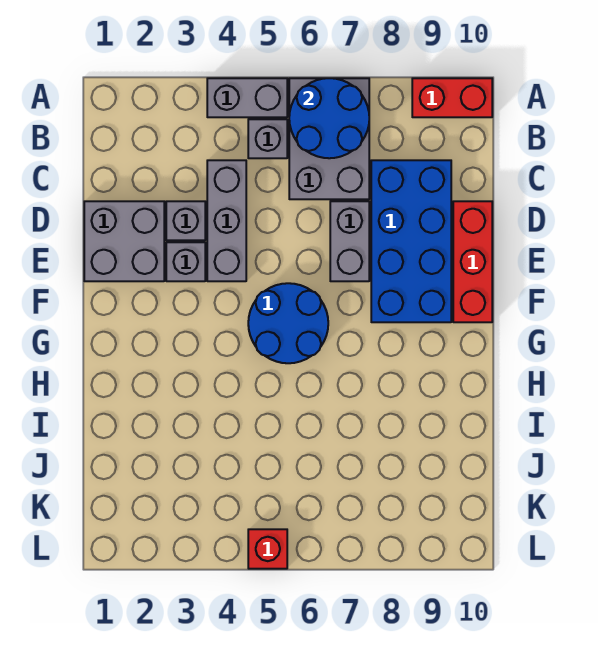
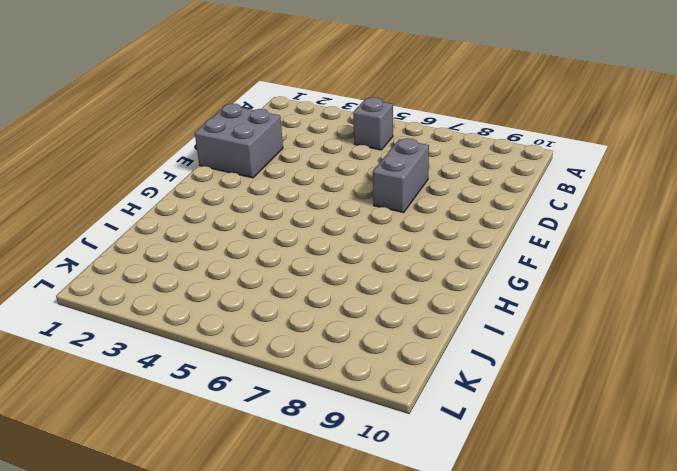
none -> grey brick A4:A5 level 1
none -> grey brick A6:C7 level 1
none -> red brick A9:A10 level 1

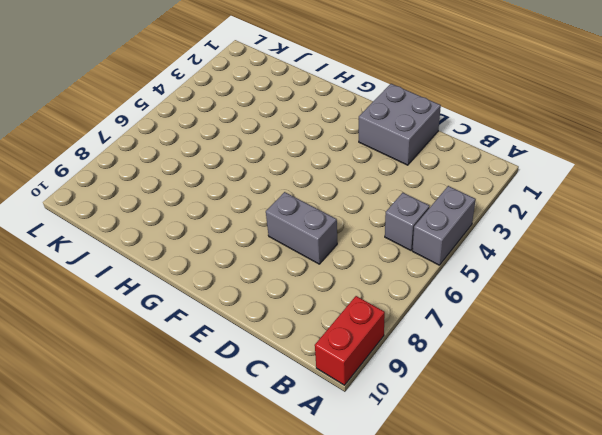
none -> grey brick A6:C7 level 1
none -> grey brick C4:E4 level 1
none -> blue brick C8:F9 level 1

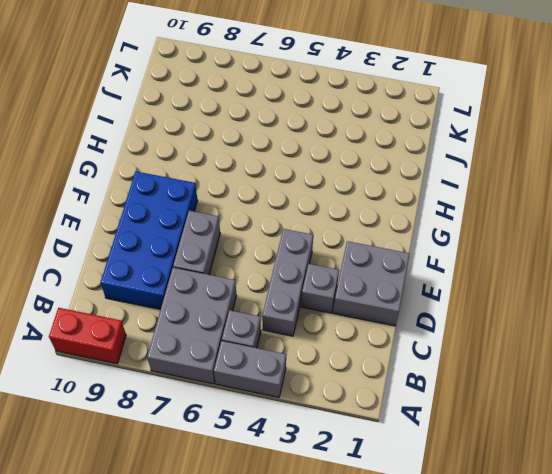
none -> red brick D10:F10 level 1
none -> grey brick E3 level 1
none -> blue round brick F5:G6 level 1

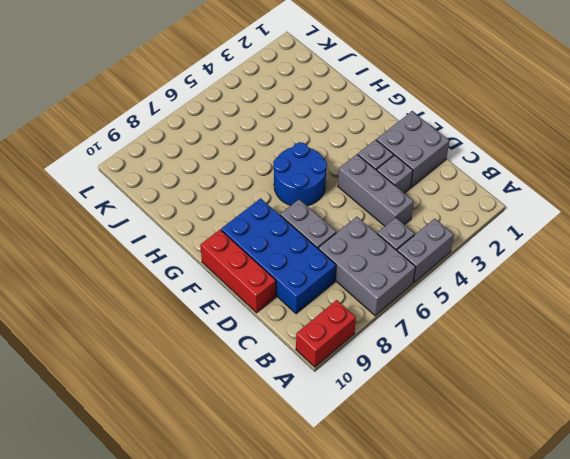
none -> red brick L5 level 1
none -> blue round brick A6:B7 level 2

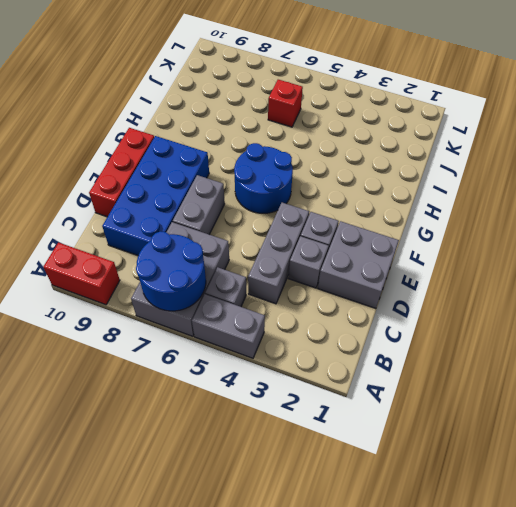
red brick J6 level 1 -> red brick L5 level 1

